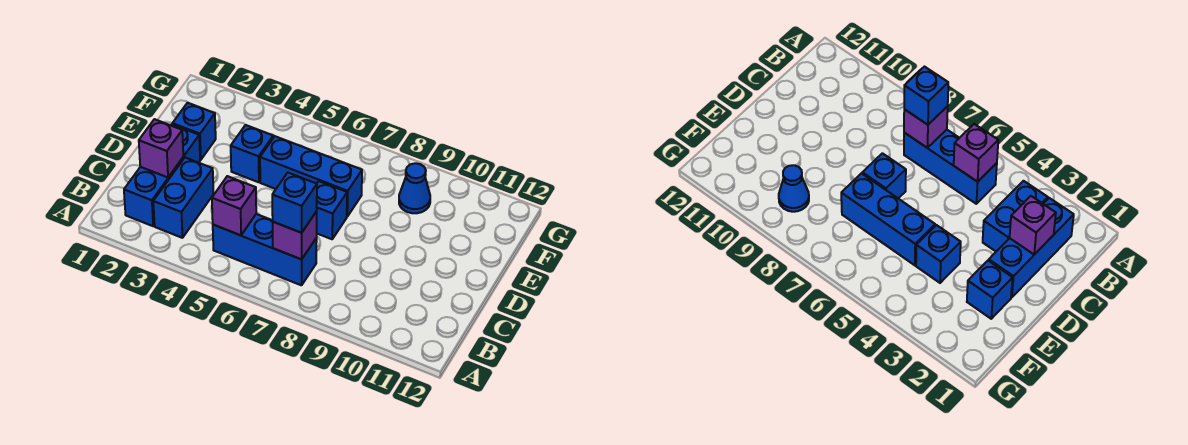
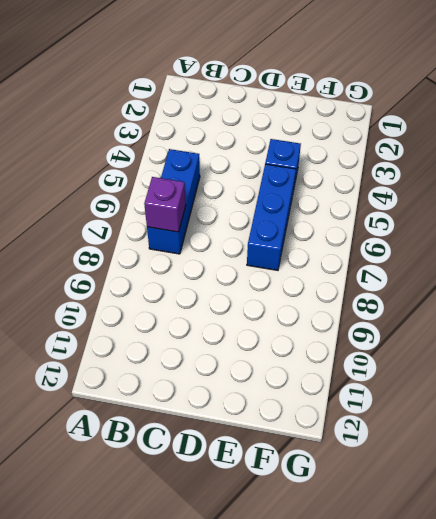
none -> blue brick B2:D2 level 1
none -> blue brick B3:C3 level 1
none -> blue brick D7 level 1

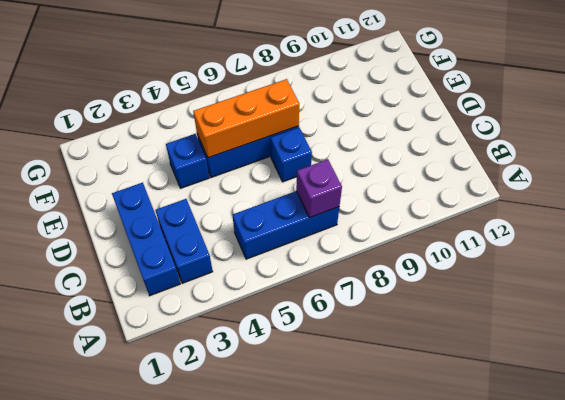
orange brick E5:E7 level 2 -> none
none -> blue brick E2 level 1
none -> blue cone F9 level 1
none -> purple brick B5 level 2

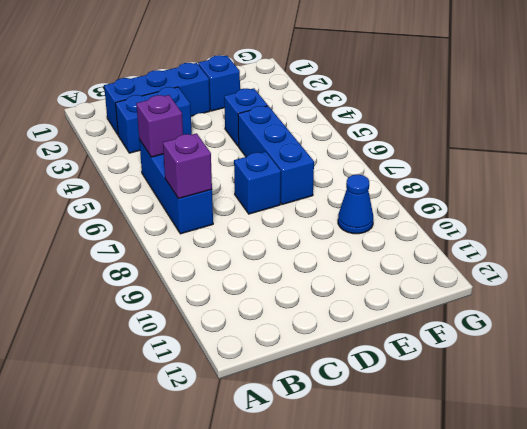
none -> purple brick C2 level 2
none -> blue brick B7 level 3

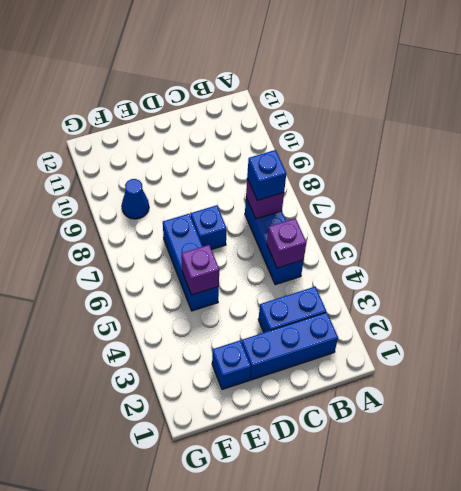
purple brick E5 level 2 -> purple brick C2 level 2
none -> blue brick E4 level 1

